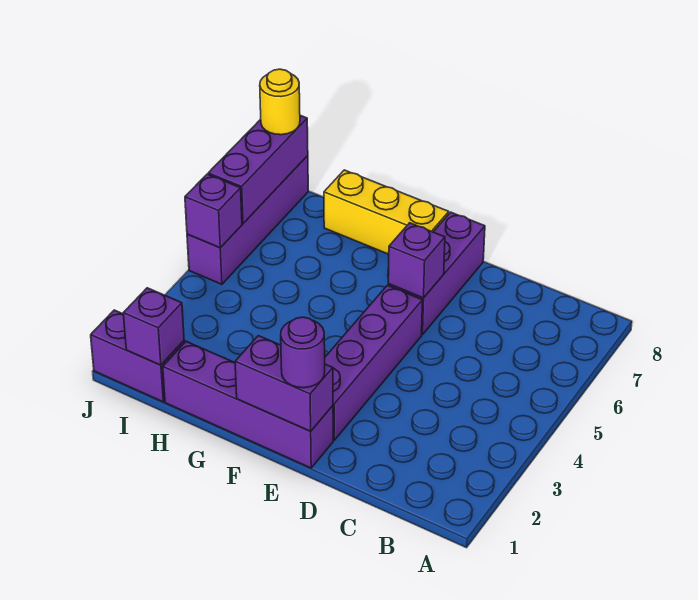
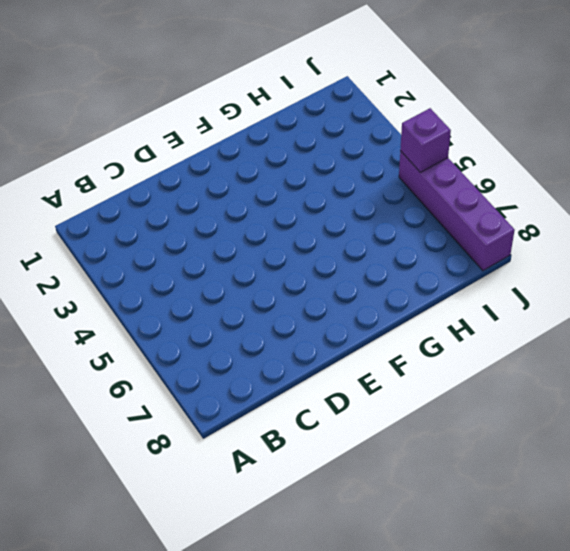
none -> purple brick E1:H1 level 1
none -> purple brick E2:E5 level 1
none -> purple brick E6:E8 level 1

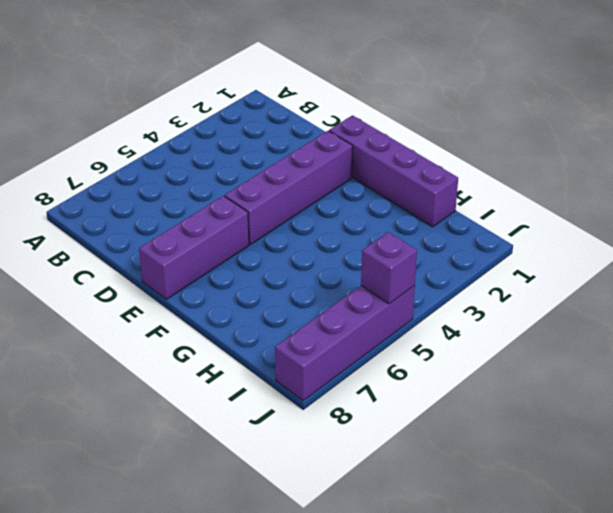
none -> yellow brick F8:H8 level 1
none -> purple brick I1:J1 level 1
none -> purple brick E1:F1 level 2

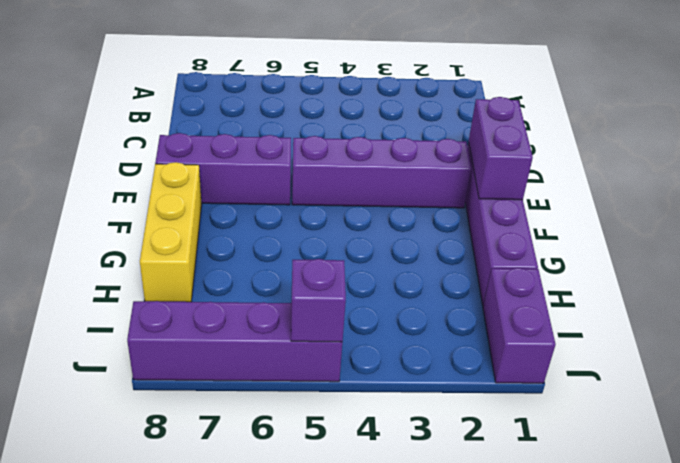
none -> purple brick E6 level 2
none -> purple brick I1 level 2
none -> purple brick J6:J8 level 2

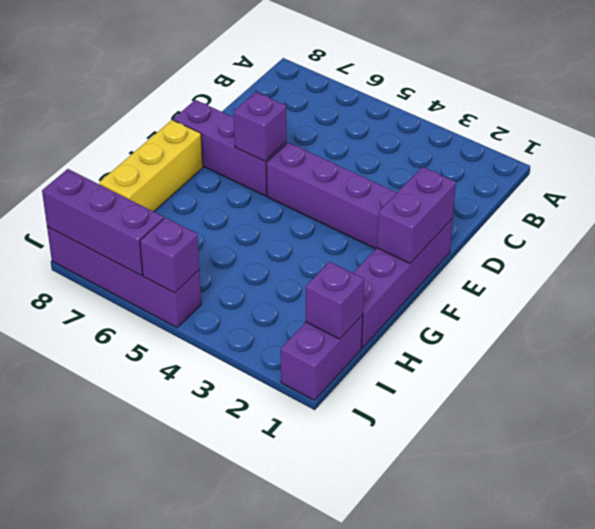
none -> purple round brick E1 level 3
none -> yellow round brick J8 level 3

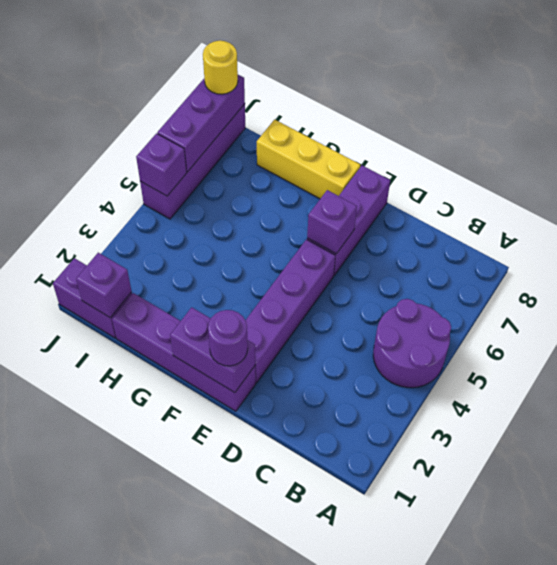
purple round brick A4:B5 level 1 -> none

